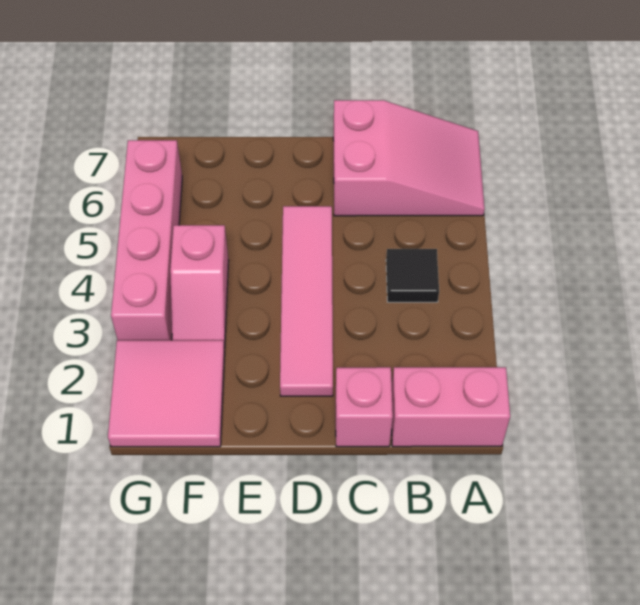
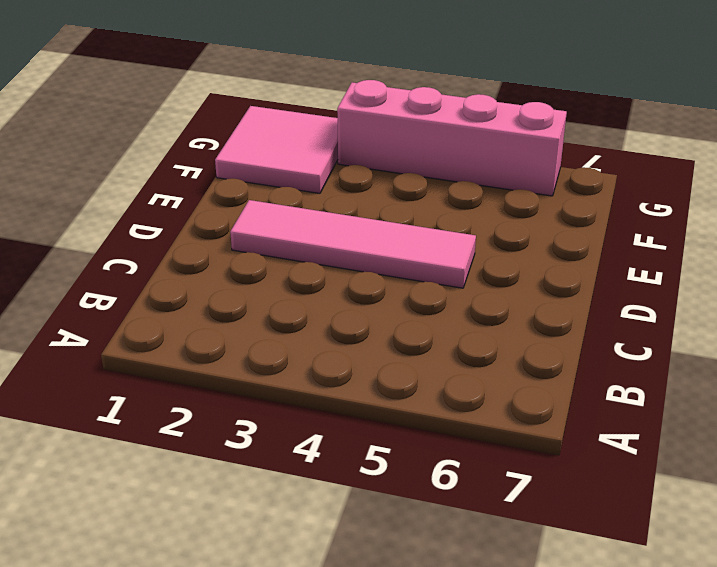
none -> pink brick A1:B1 level 1
none -> pink slope A6:C7 level 1 top C

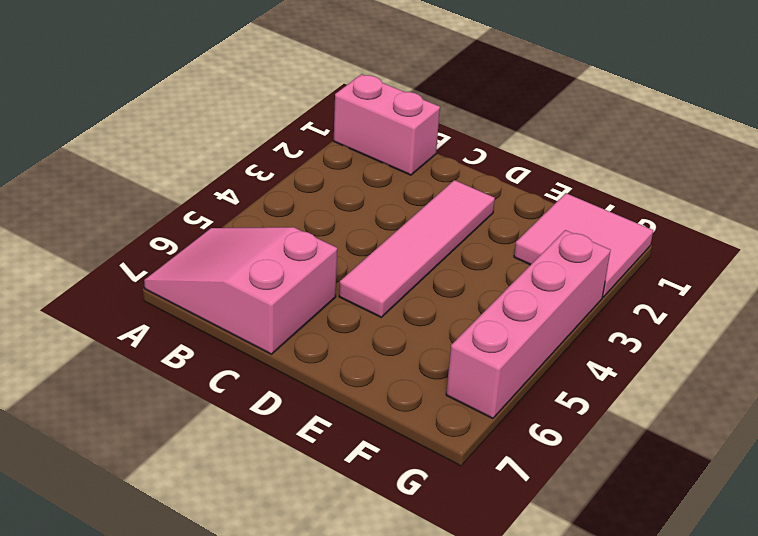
none -> black tile B4 level 1
none -> pink brick C1 level 1

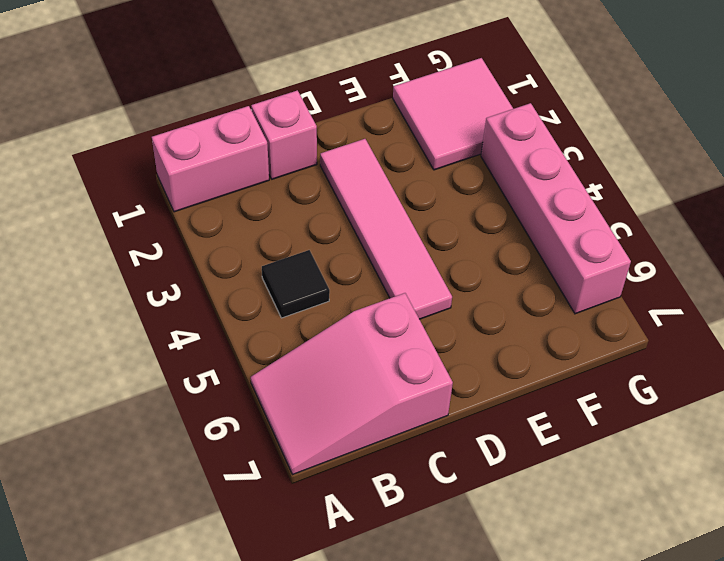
none -> pink slope F3:F4 level 1 top 4

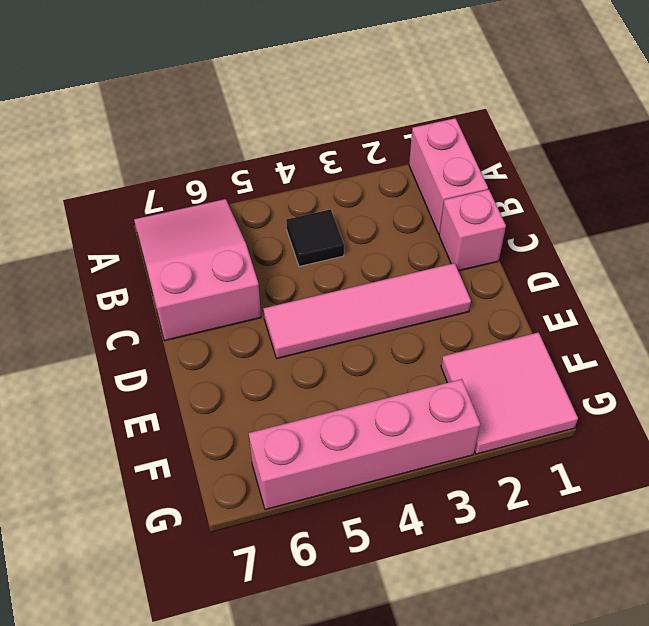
none -> pink slope F3:F4 level 1 top 4

